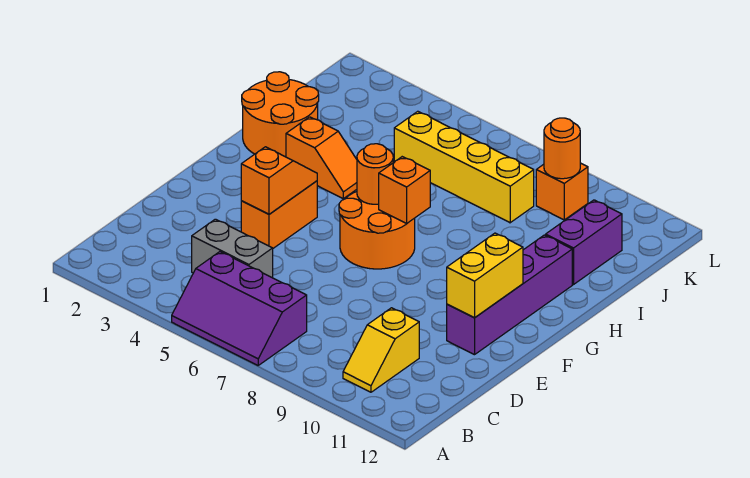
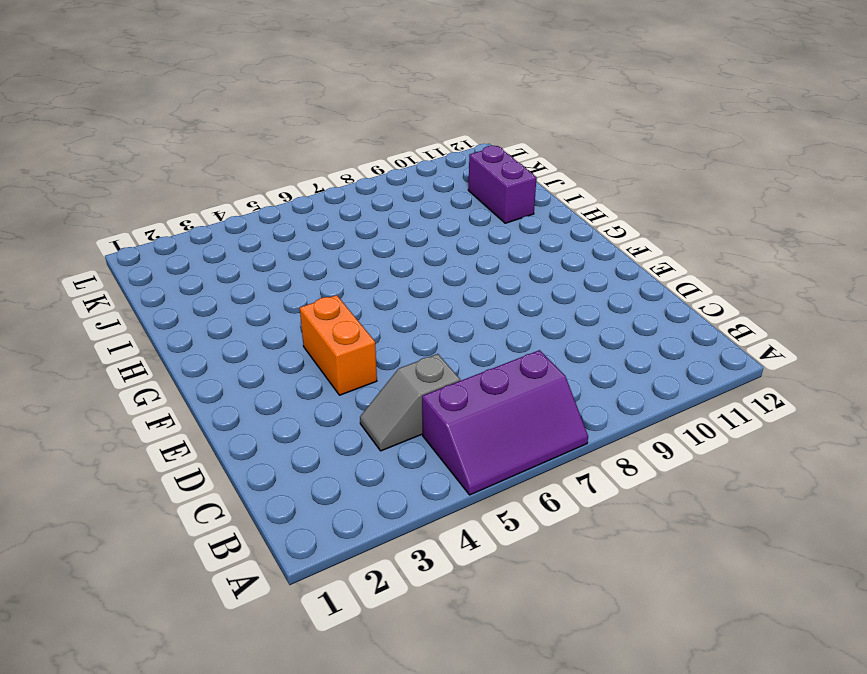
grey slope C4:C5 level 1 top 5 -> grey brick C4:C5 level 1
none -> yellow slope B10:C10 level 1 top C
none -> purple brick E11:H11 level 1
none -> orange round brick F6:G7 level 1

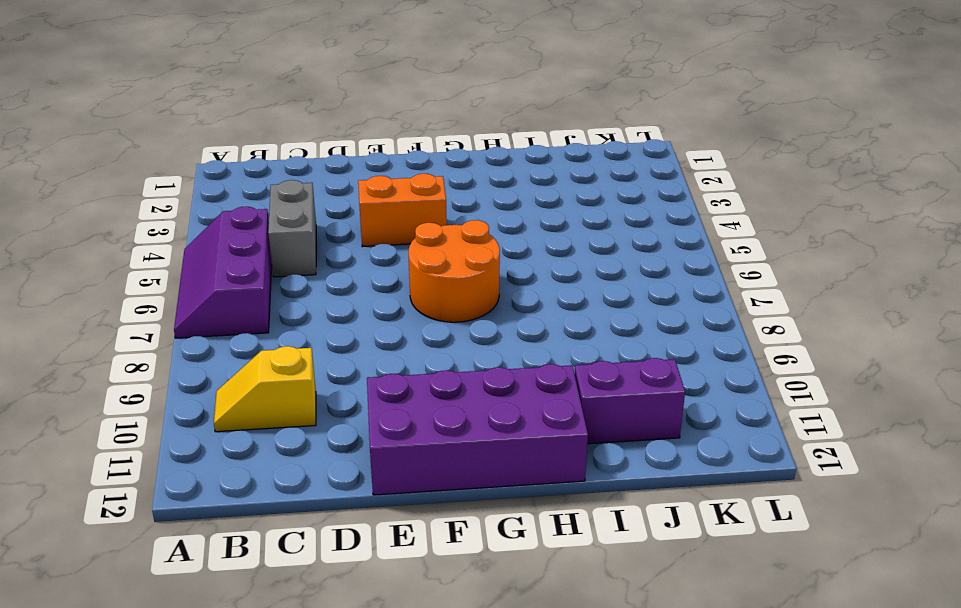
purple brick E11:H12 level 1 -> purple brick E11:H11 level 1
none -> orange round brick H1:I2 level 1
none -> orange slope H3:H4 level 1 top 3
none -> yellow brick J5:J8 level 1

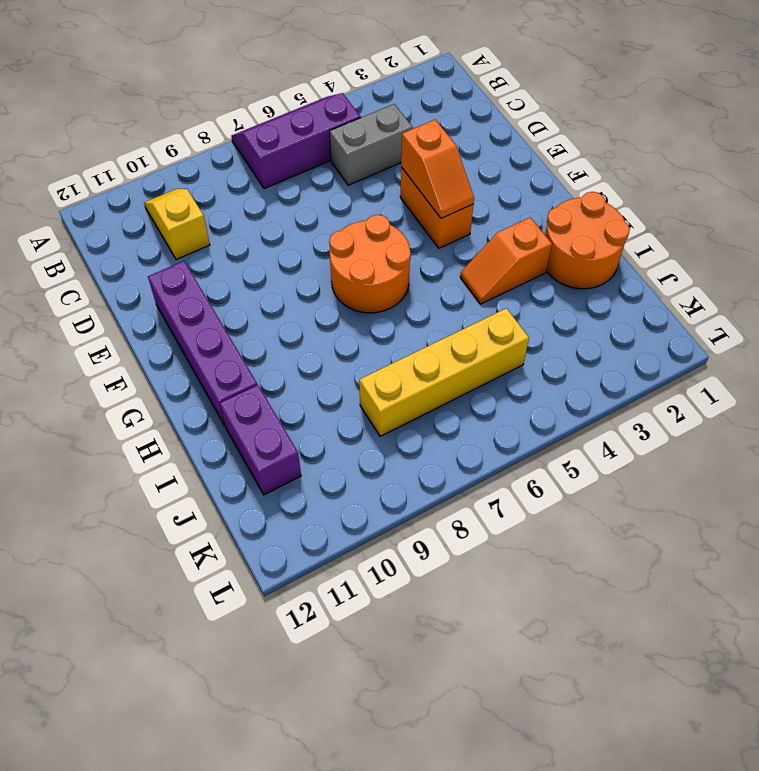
none -> orange brick K9 level 1
none -> yellow brick E11:F11 level 2
none -> orange round brick G6 level 2

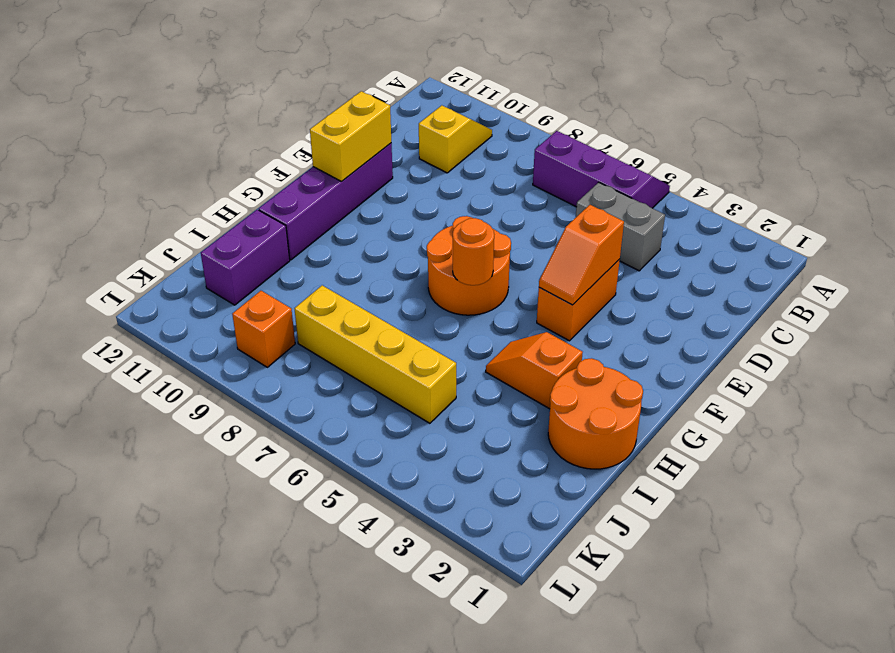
none -> orange brick G7 level 2
none -> orange round brick K9 level 2

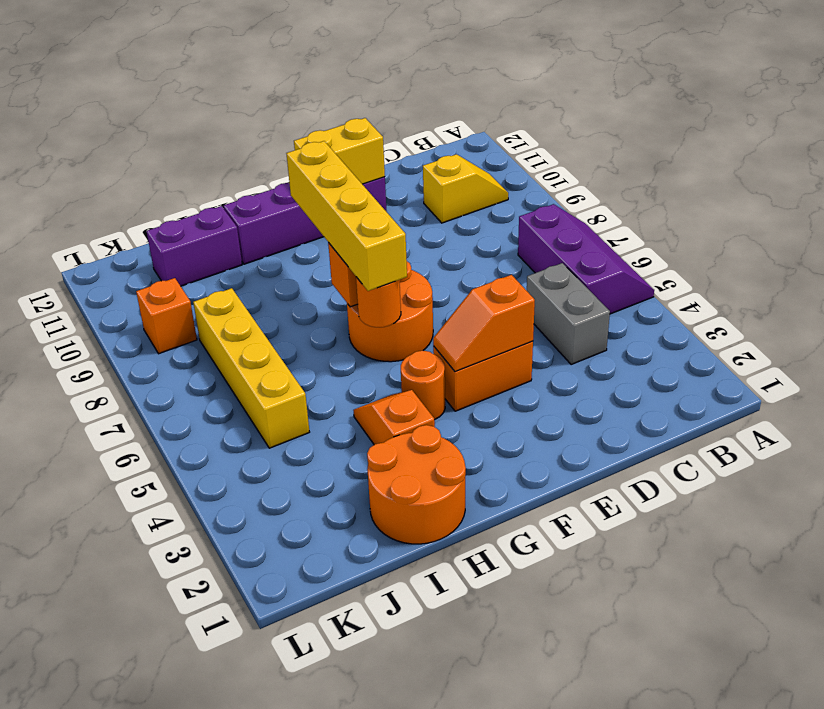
orange round brick G4 level 1 -> orange round brick K9 level 2
yellow brick G6:G9 level 3 -> none

